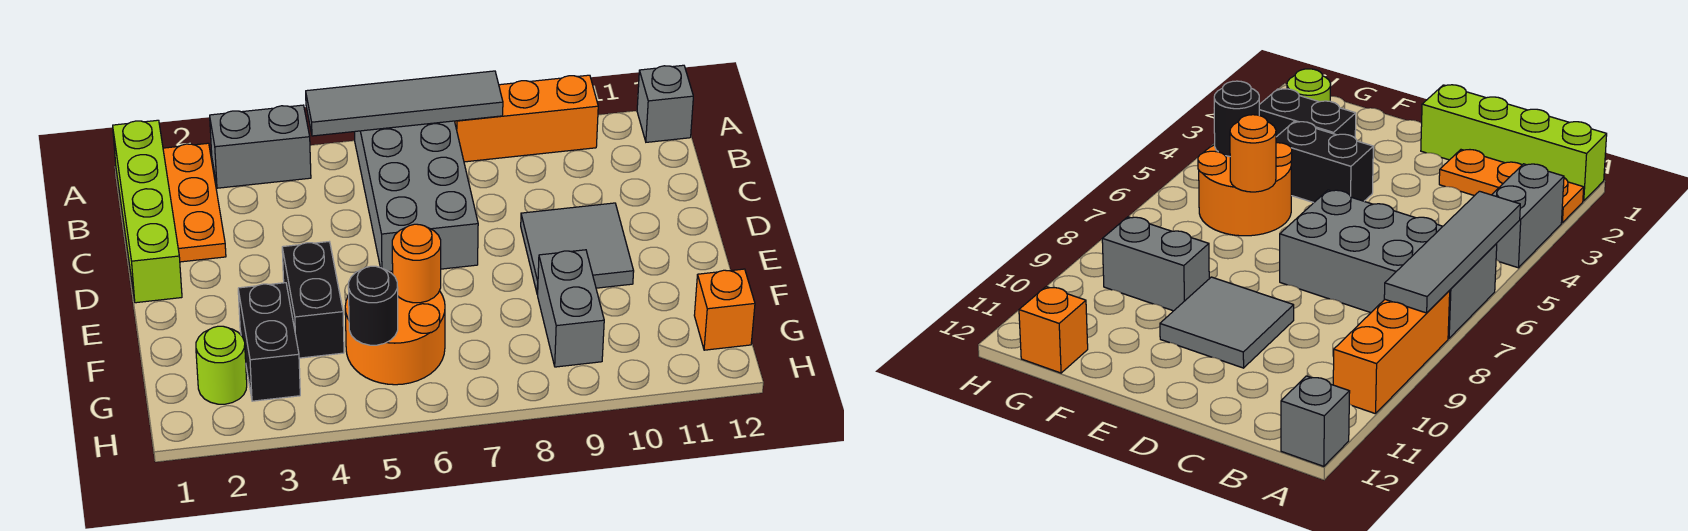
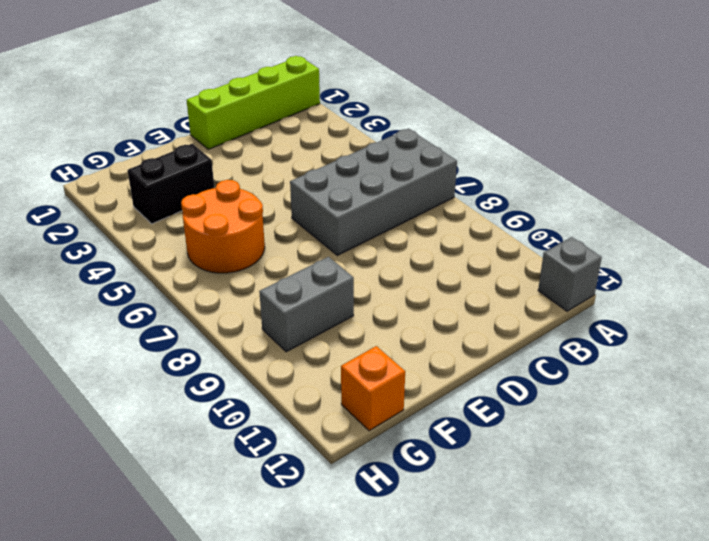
none -> orange plate A2:C2 level 1
none -> grey brick A3:A4 level 1
none -> orange brick A8:A10 level 1

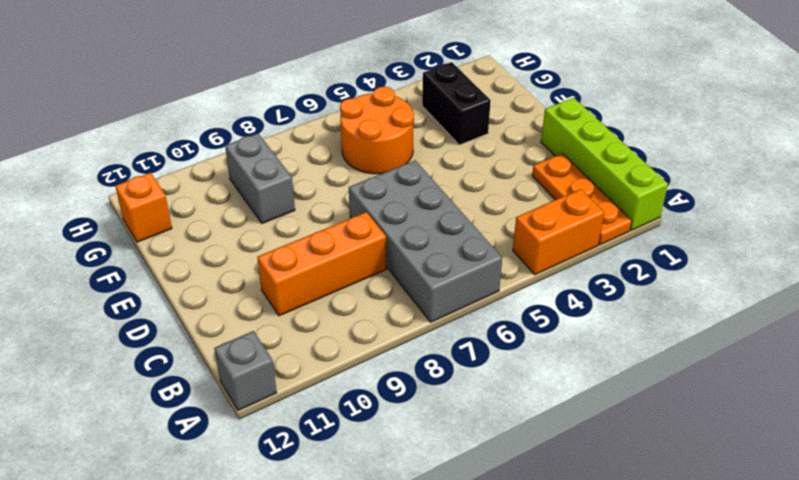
orange brick A3:A4 level 1 -> grey brick A3:A4 level 1
orange brick C8:C10 level 1 -> orange brick A8:A10 level 1
none -> grey tile D9:E10 level 1
none -> black brick E4:F4 level 1
none -> lime round brick G2 level 1

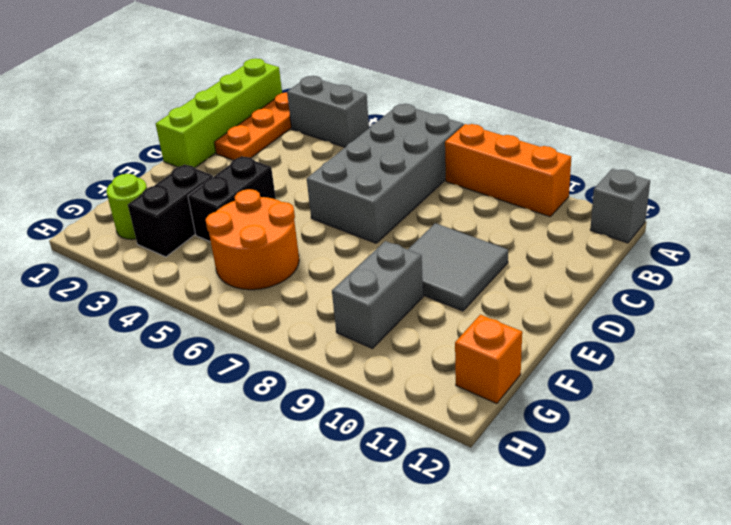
none -> grey tile A5:A8 level 2
none -> orange round brick F6 level 2
none -> black round brick G5 level 2

